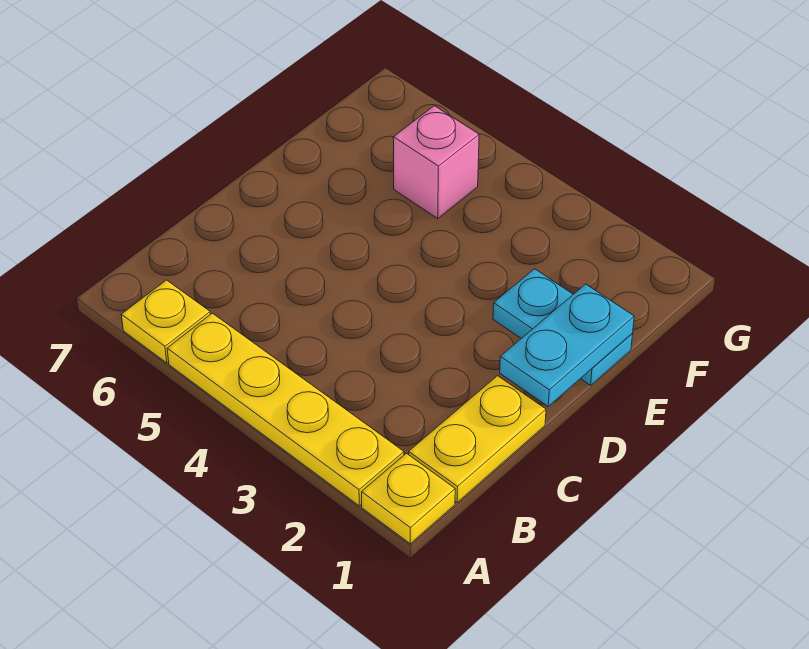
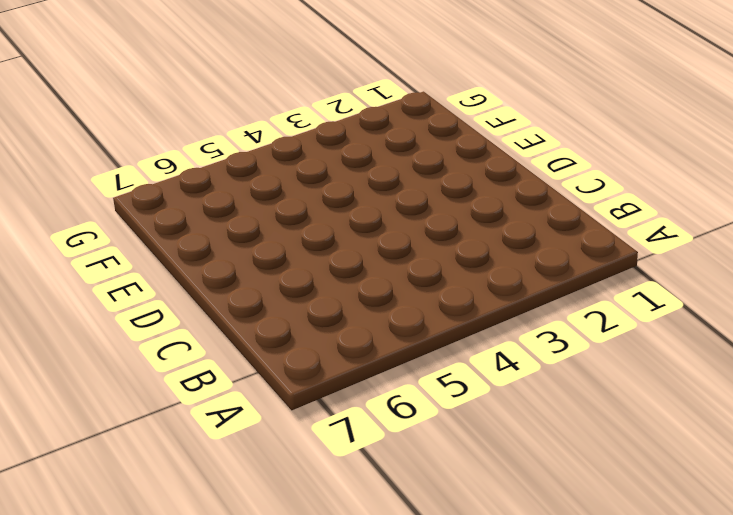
none -> yellow plate A1 level 1
none -> yellow plate A2:A5 level 1

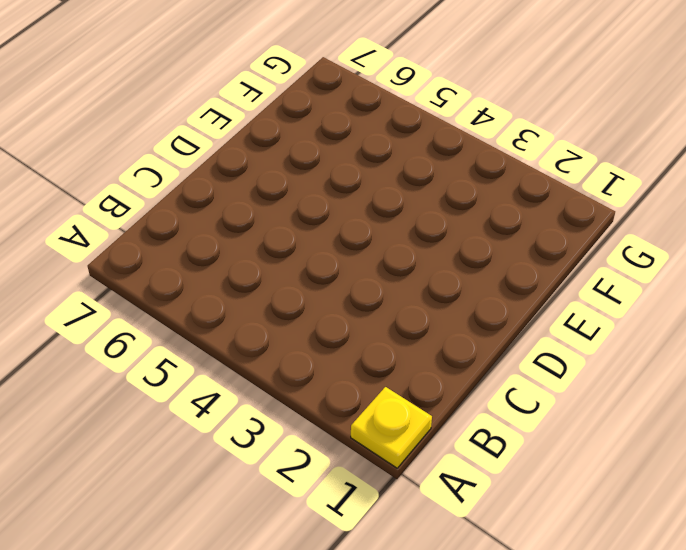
none -> yellow plate A2:A5 level 1
none -> yellow plate A6 level 1

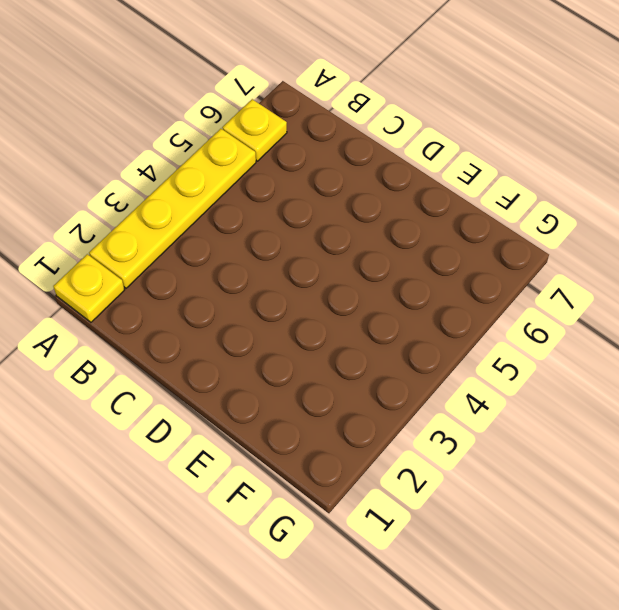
none -> yellow plate B1:C1 level 1
none -> cyan plate E1:E2 level 1

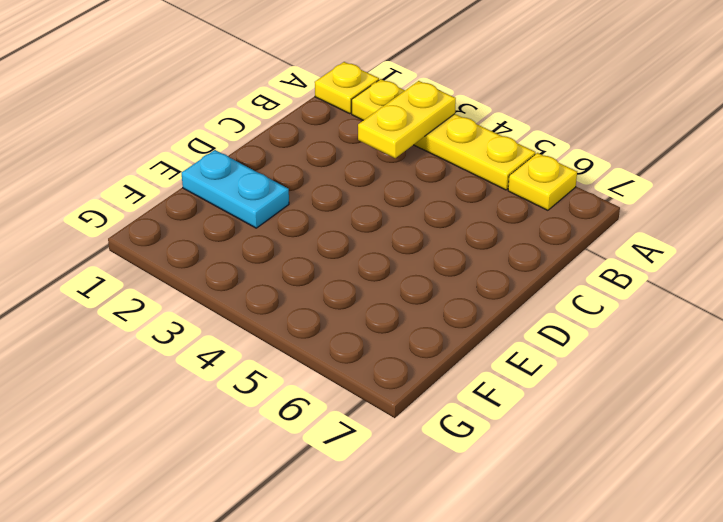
yellow plate A3:B3 level 2 -> yellow plate B1:C1 level 1
none -> pink brick F5 level 1
none -> cyan plate D1:E1 level 2

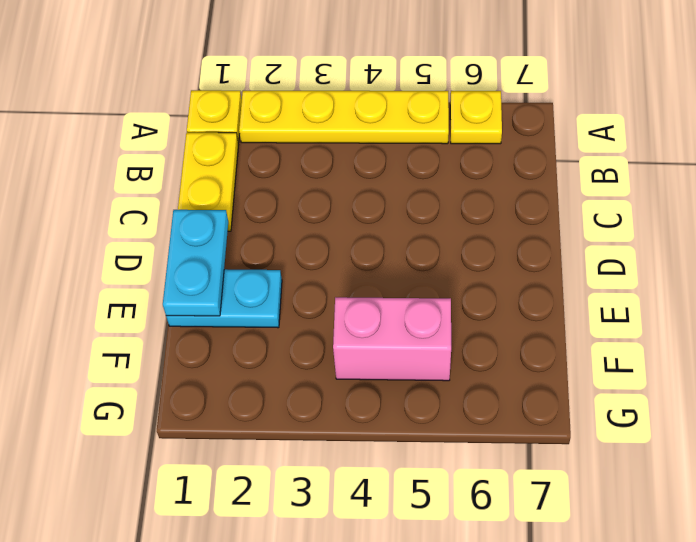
pink brick F4:F5 level 1 -> pink brick F5 level 1

